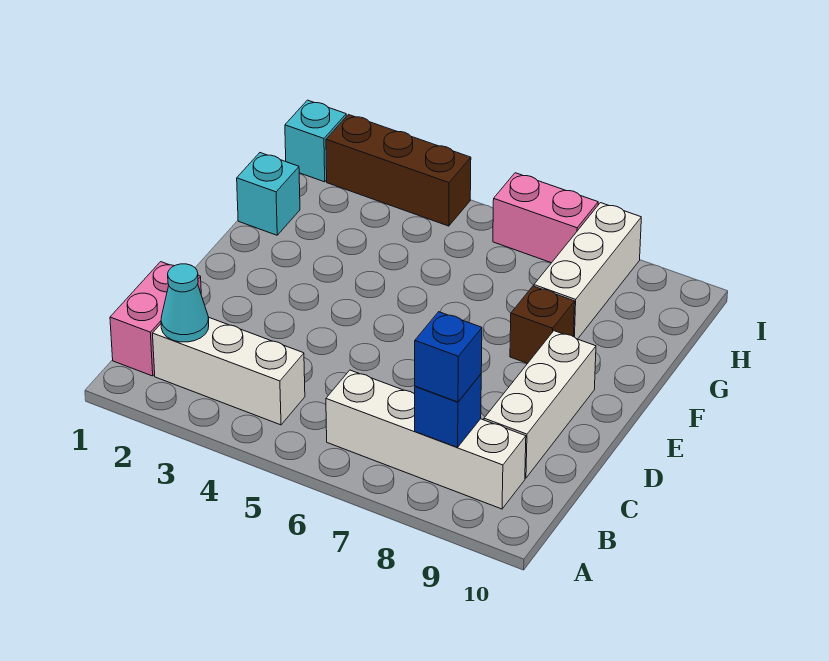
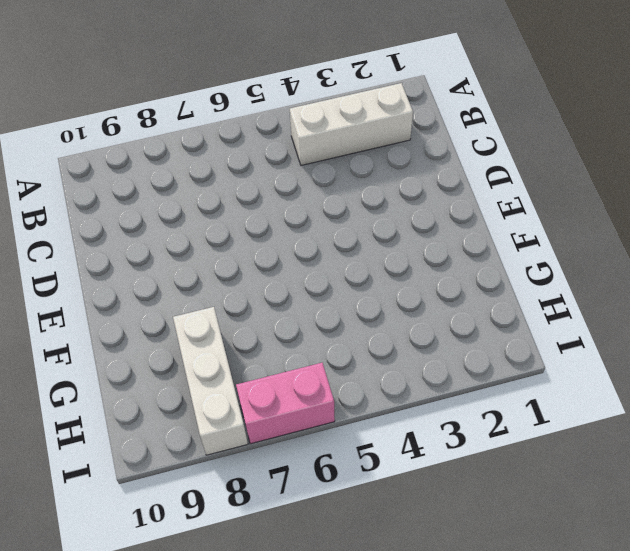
none -> pink brick B1:C1 level 1
none -> white brick B6:B9 level 1
none -> white brick C9:E9 level 1

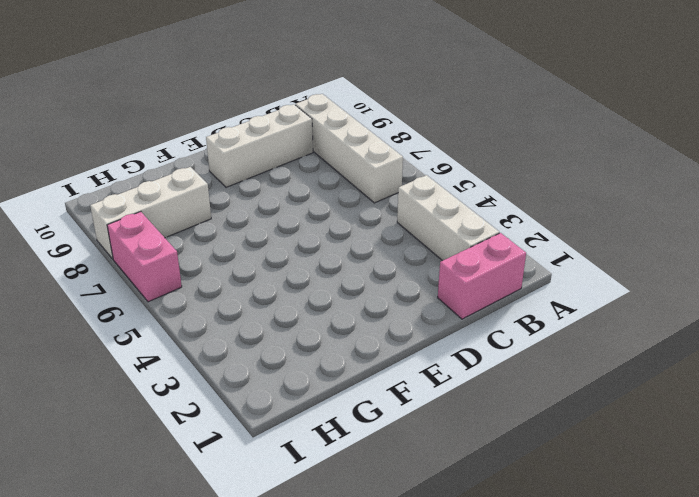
none -> brown brick F8 level 1
none -> cyan brick G1 level 1
none -> cyan brick I1 level 1

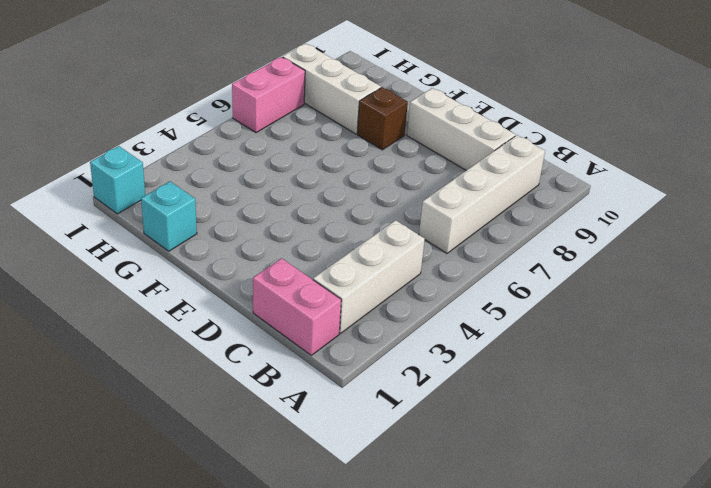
none -> brown brick I2:I4 level 1
none -> cyan cone B2 level 2
none -> blue brick B8 level 2

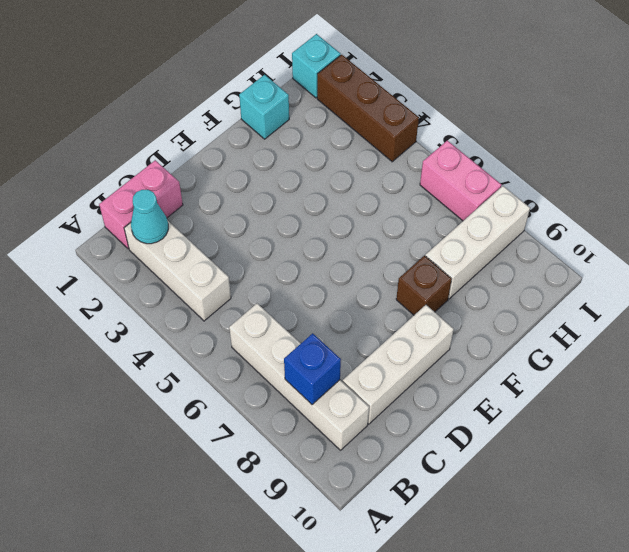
none -> blue brick B8 level 3

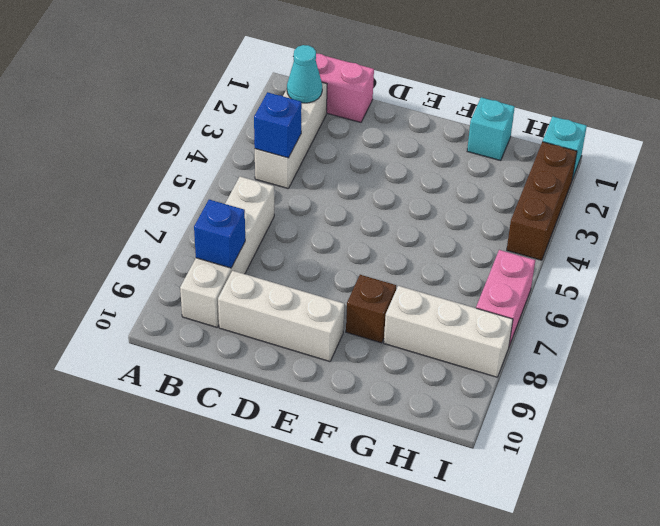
blue brick B4 level 2 -> blue brick B8 level 3

